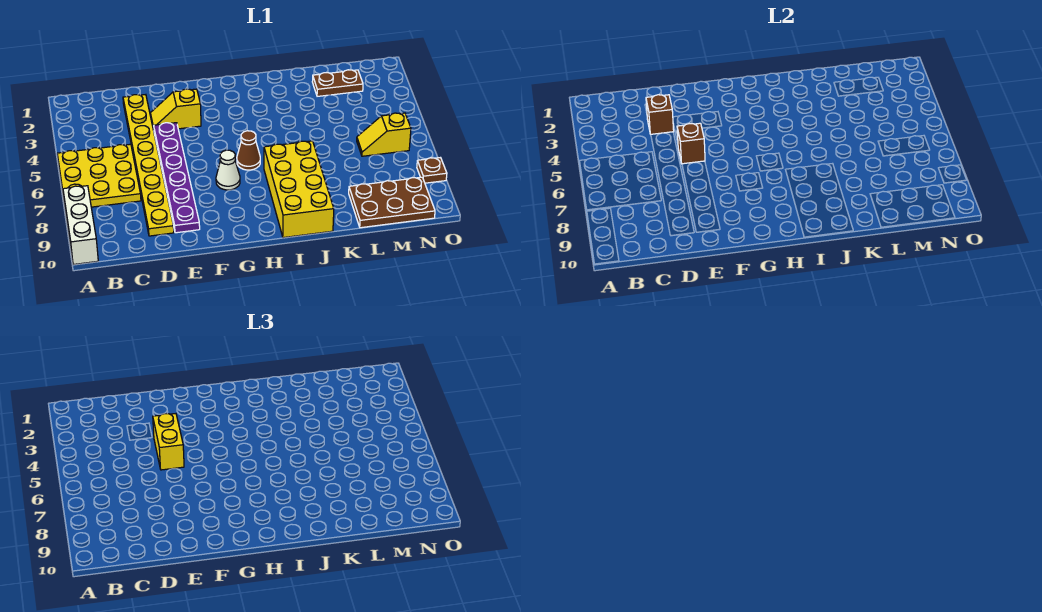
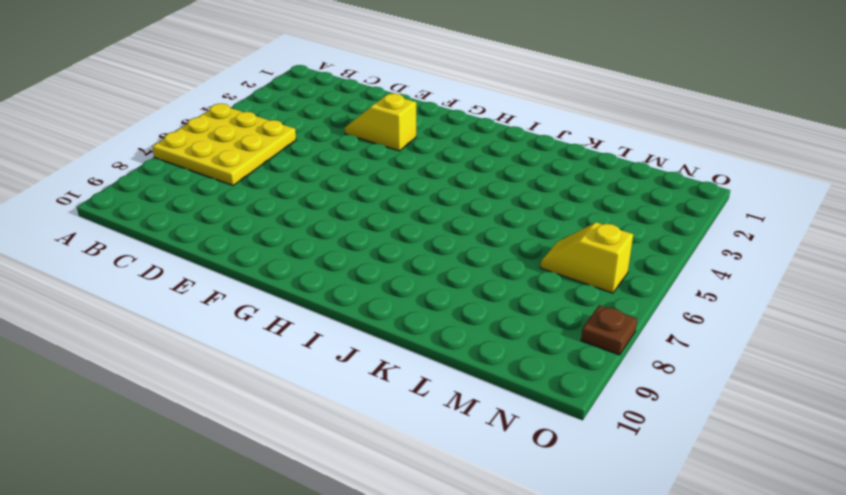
none -> white brick A8:A10 level 1
none -> yellow plate D2:D9 level 1
none -> purple plate E4:E9 level 1

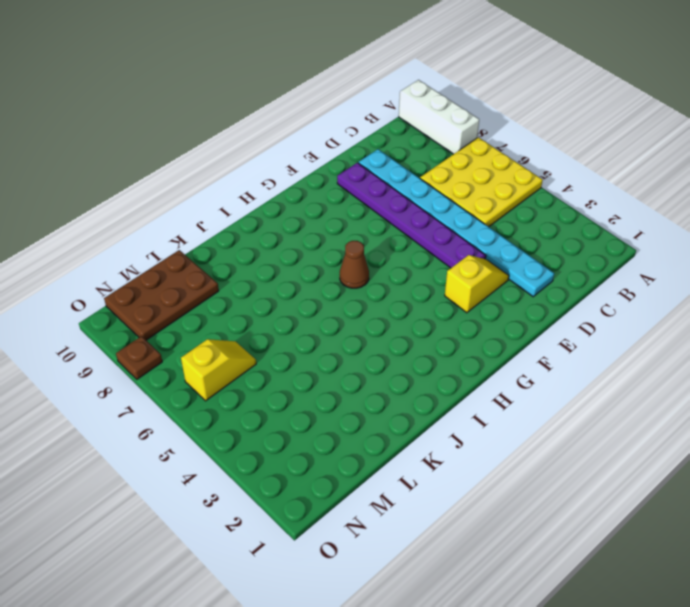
cyan plate D2:D9 level 1 -> yellow plate D2:D9 level 1
none -> white cone G7 level 1
none -> yellow brick I7:J10 level 1
none -> brown plate L2:M2 level 1

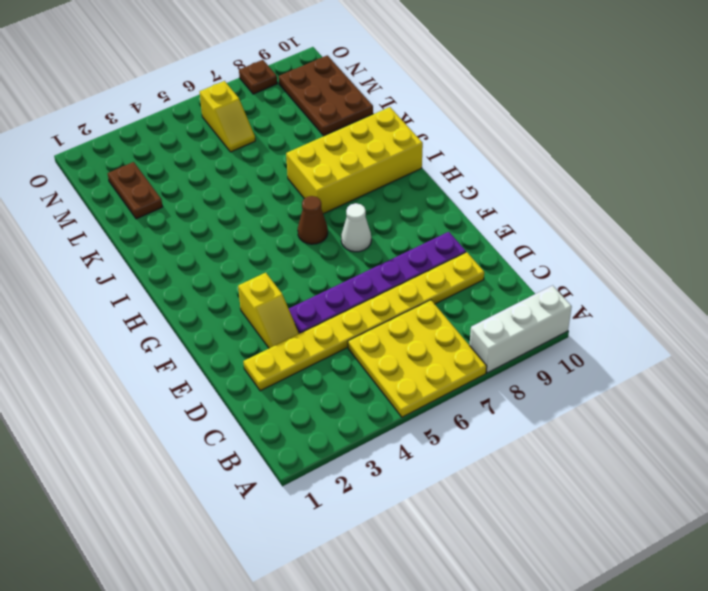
none -> brown brick D3 level 2
none -> brown brick E5 level 2
none -> yellow brick E4:E5 level 3

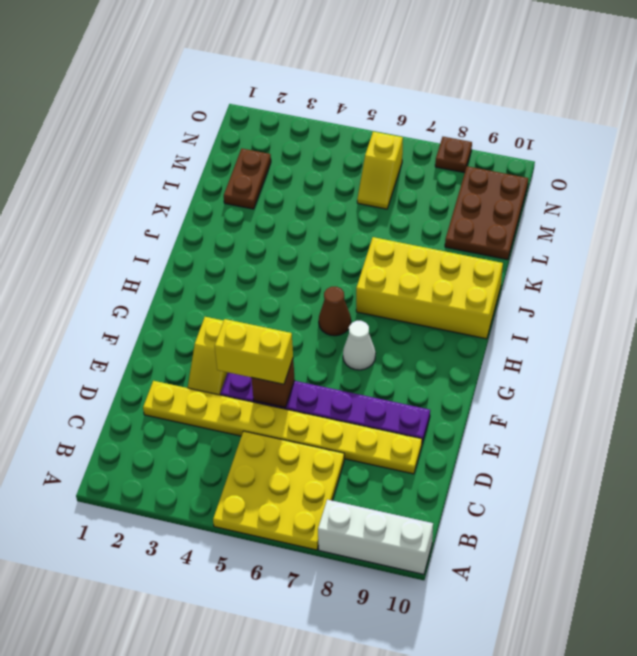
none -> brown brick D3 level 2

